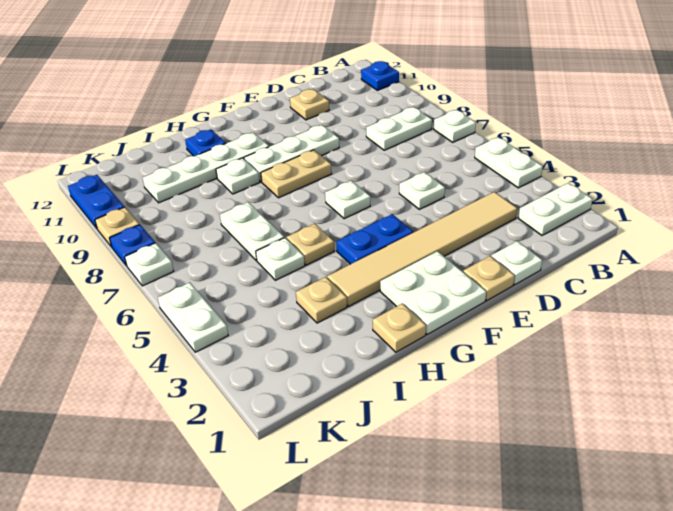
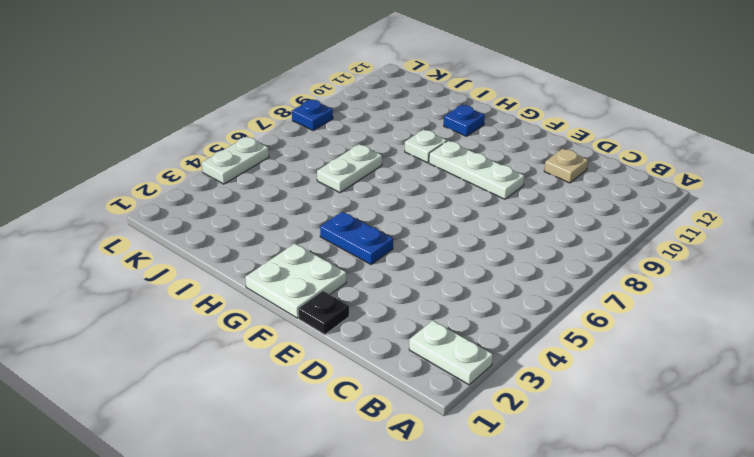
black plate E1 level 1 -> tan plate E1 level 1
none -> white plate A4:A5 level 1
none -> white plate A7 level 1
none -> blue plate A11 level 1

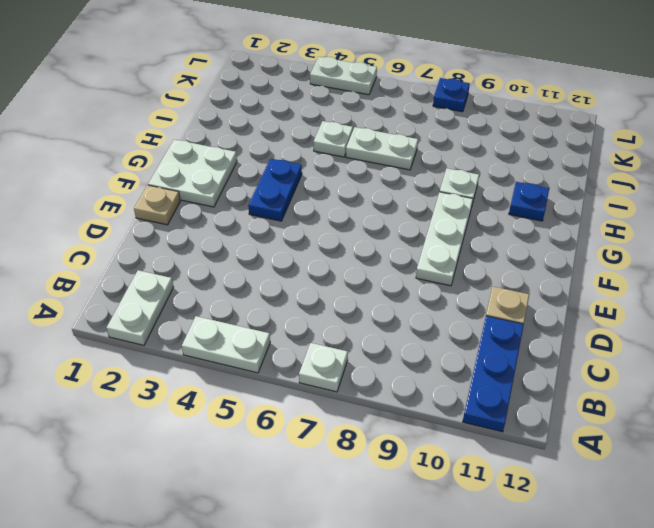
blue plate A11:C11 level 1 -> blue plate A11 level 1
none -> white plate B8:C8 level 1
none -> tan tile C3:H3 level 1
none -> white plate D1 level 1

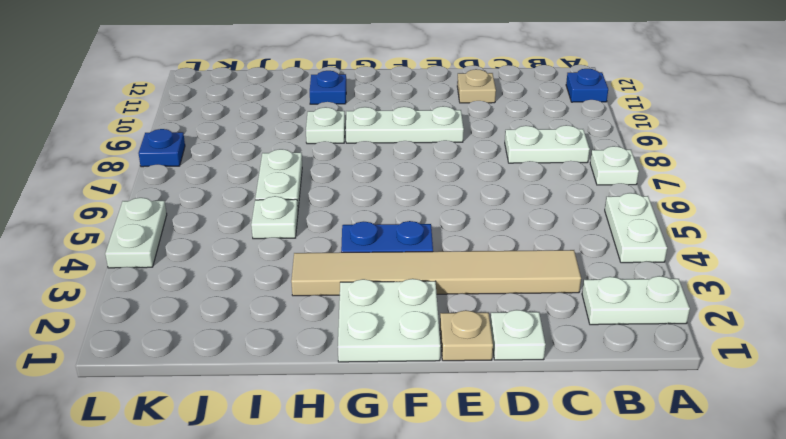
none -> white plate D5 level 1
none -> white plate F6 level 1
none -> tan plate F8:G8 level 1

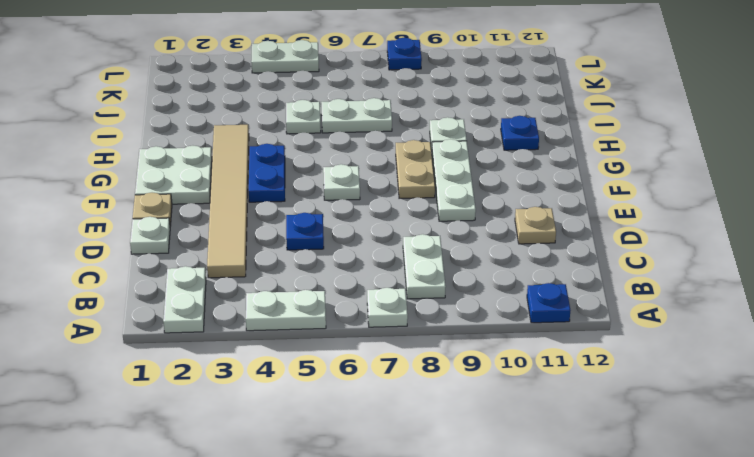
blue plate D5 level 1 -> white plate D5 level 1
none -> white plate G10:J10 level 1
none -> tan plate H1 level 1
none -> tan plate H5 level 1

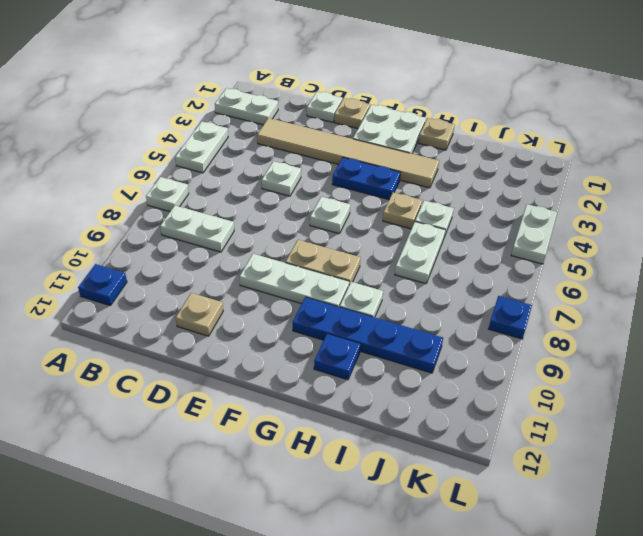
blue plate G10:J10 level 1 -> white plate G10:J10 level 1
none -> tan plate I3 level 1
none -> white plate L7 level 1
none -> tan plate L9 level 1

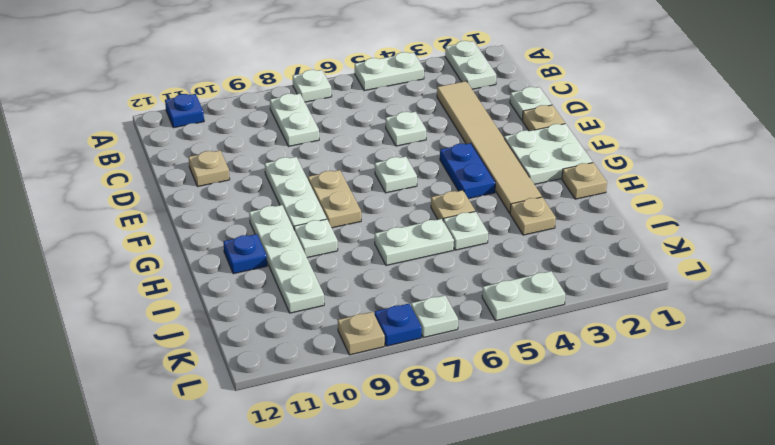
none -> blue plate L10:L11 level 1

